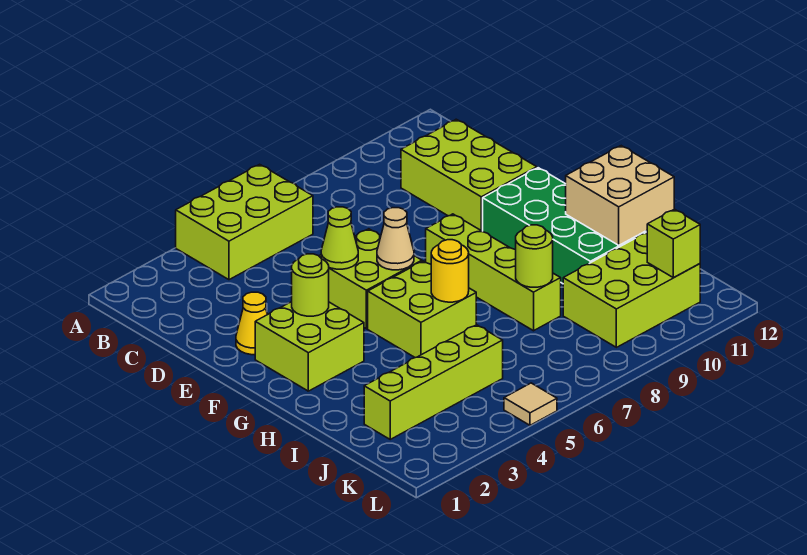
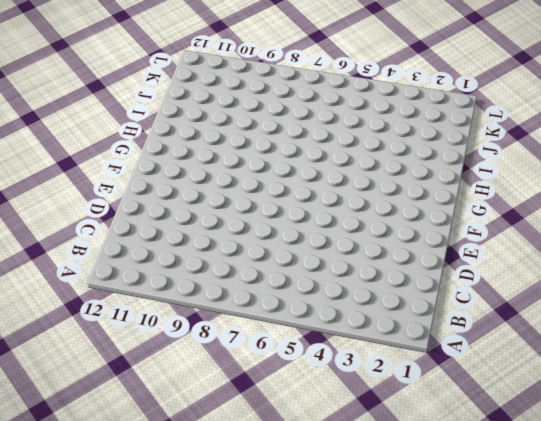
none -> lime brick A4:B6 level 1
none -> lime brick C10:E11 level 1
none -> yellow cone E2 level 1

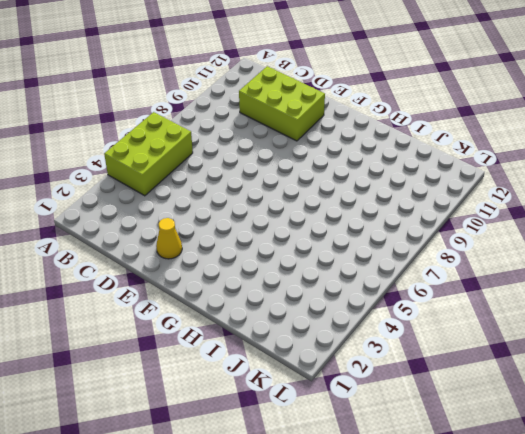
none -> lime brick E5:F6 level 1
none -> lime brick F2:G3 level 1
none -> lime brick F8:I8 level 1

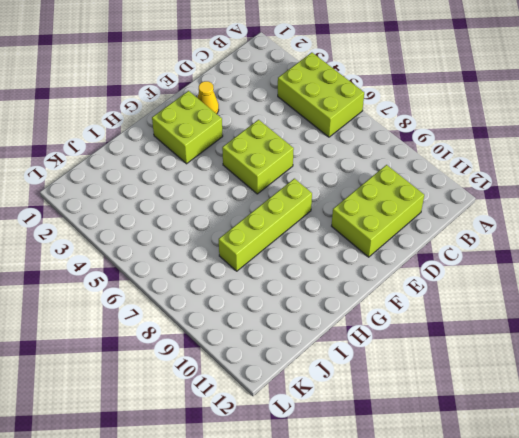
none -> green brick F10:I11 level 1
none -> lime brick G5:H6 level 1
none -> lime brick J2:J5 level 1

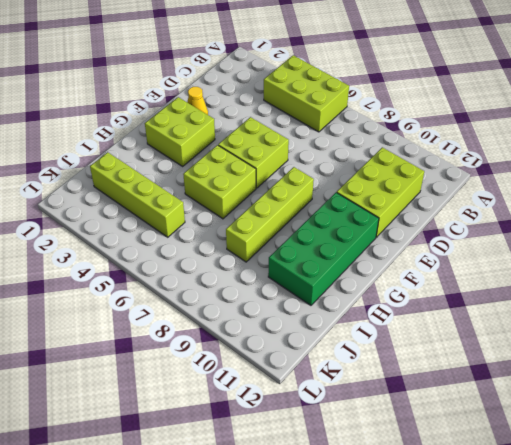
none -> lime brick J9:K11 level 1
none -> tan tile L5 level 1
none -> lime cone E5 level 2

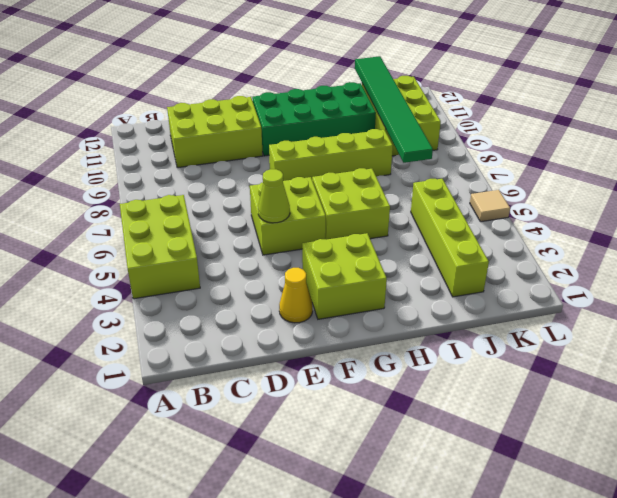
green tile J7:J12 level 2 -> none
none -> lime round brick F3 level 2
none -> tan cone F6 level 2
none -> yellow round brick H6 level 2

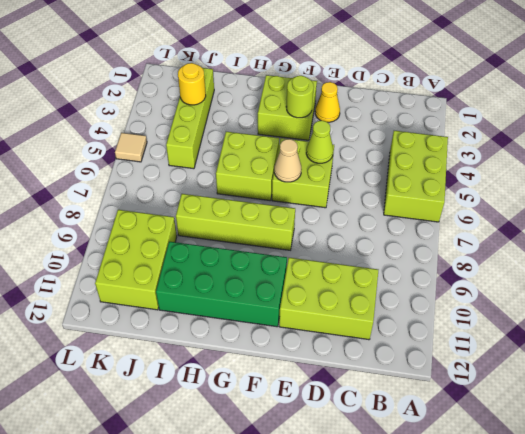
yellow round brick J3 level 2 -> yellow round brick H6 level 2
none -> tan brick H11:I12 level 2
none -> lime round brick I8 level 2
none -> lime brick K11 level 2

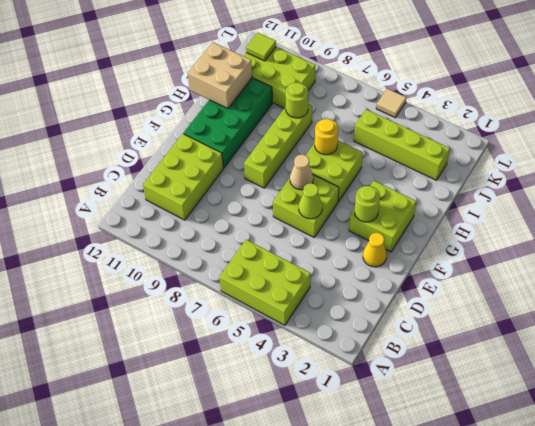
lime tile K11 level 2 -> lime brick K11 level 2

